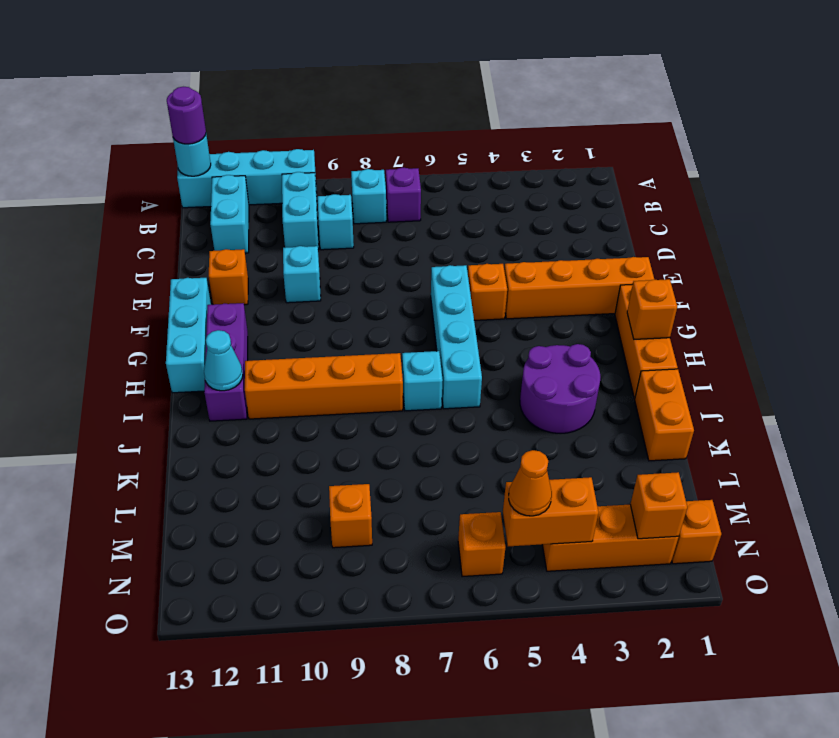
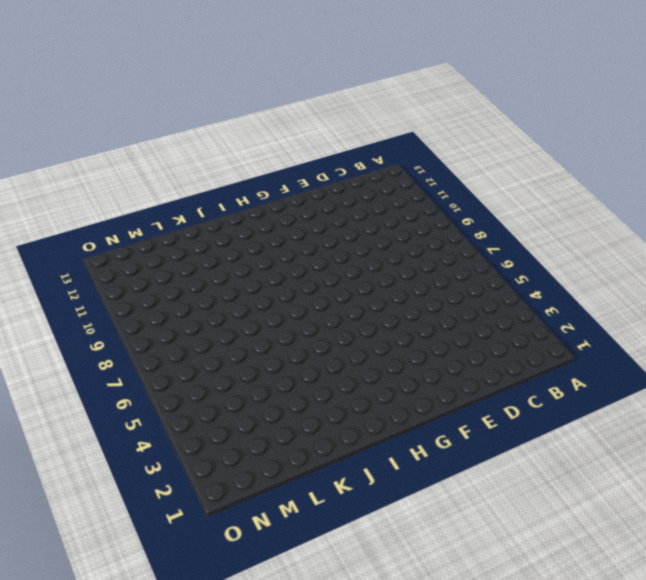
none -> cyan brick A10:A13 level 1
none -> purple brick B7 level 1
none -> cyan brick B8 level 1

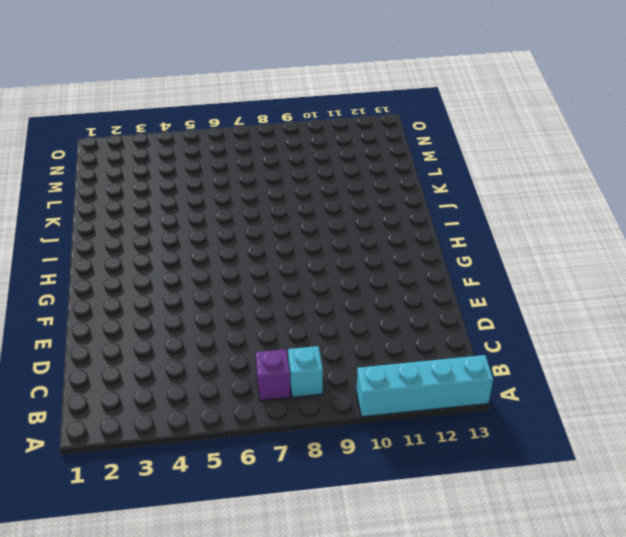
none -> cyan brick B10:C10 level 1
none -> cyan brick B12:C12 level 1
none -> cyan brick C9 level 1

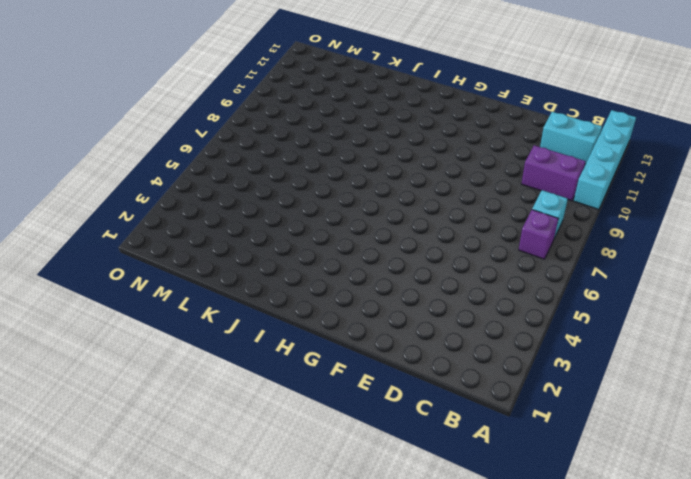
purple brick B10:C10 level 1 -> cyan brick B10:C10 level 1
none -> cyan brick C9 level 1
none -> cyan brick E10 level 1
none -> orange brick E12 level 1

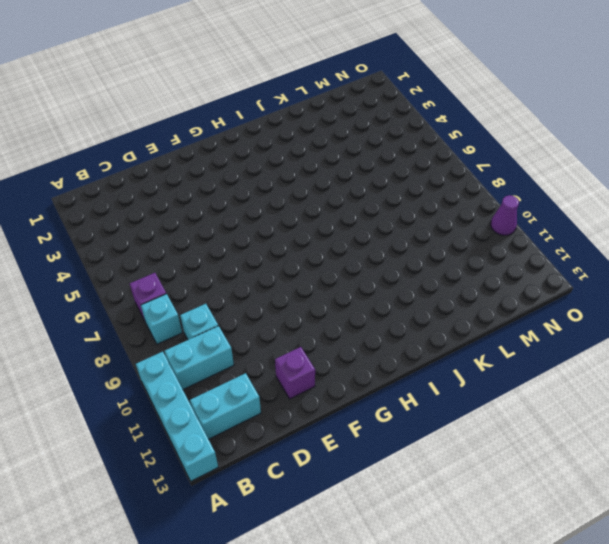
purple brick E12 level 1 -> orange brick E12 level 1
purple cone O10 level 1 -> none
none -> cyan brick E10 level 1
none -> orange brick F1:F4 level 1
none -> orange brick F5 level 1

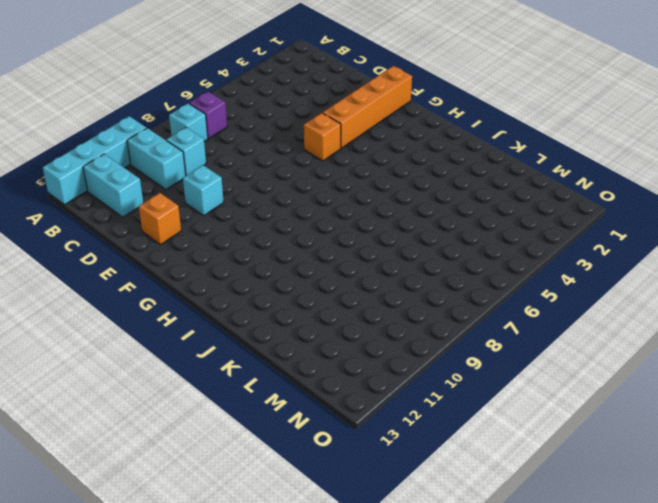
none -> cyan brick F6:I6 level 1
none -> cyan brick F13:H13 level 1
none -> orange brick G1:I1 level 1

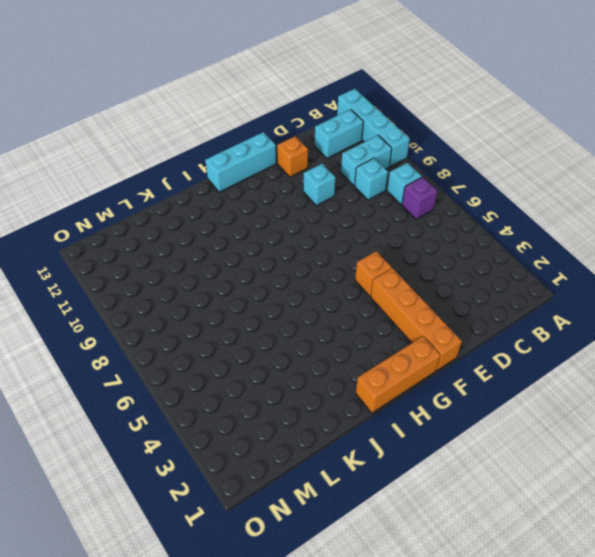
none -> cyan brick F6:I6 level 1
none -> purple brick G12:I12 level 1
none -> purple round brick I3:J4 level 1

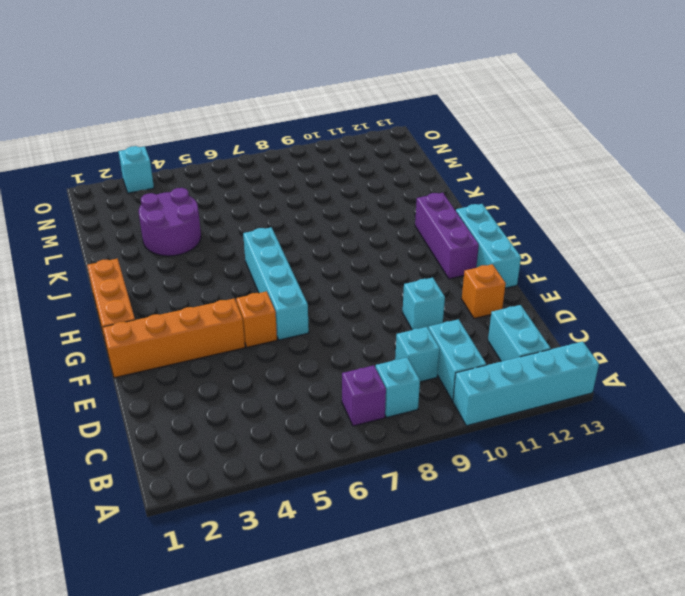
purple round brick K3:L4 level 1 -> purple round brick I3:J4 level 1
cyan brick O3 level 1 -> cyan brick I7 level 1
none -> orange brick I8:I11 level 1
none -> orange brick J1:K1 level 1
none -> orange brick M9 level 1

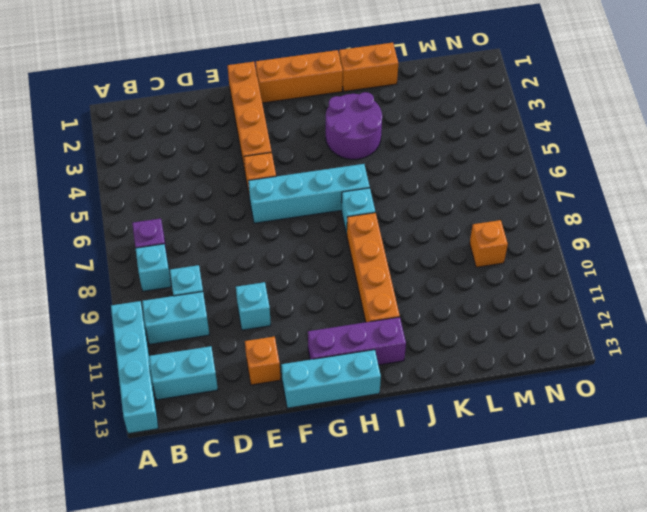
none -> orange brick N1 level 1
none -> orange brick N2:N4 level 1
none -> orange brick N6 level 1

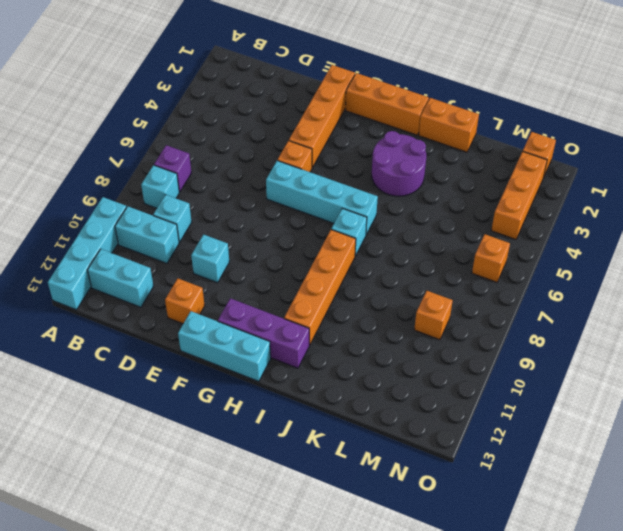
none -> cyan round brick A13 level 2
none -> orange brick H1 level 2
none -> cyan cone I12 level 2

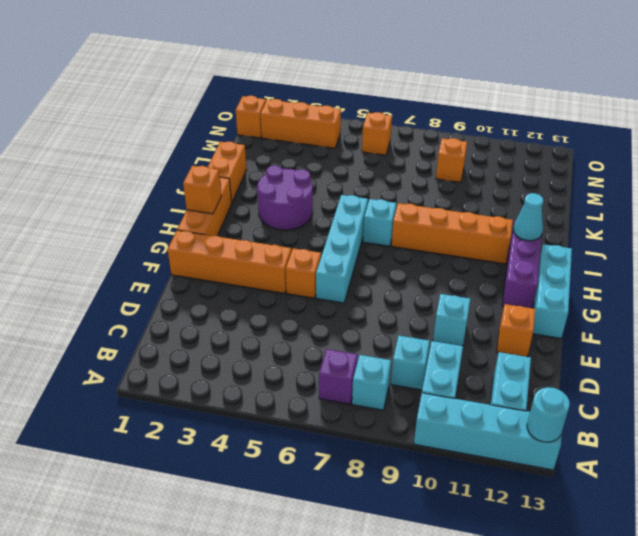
none -> orange brick N2 level 2
none -> orange brick N4:N5 level 2
none -> purple round brick A13 level 3

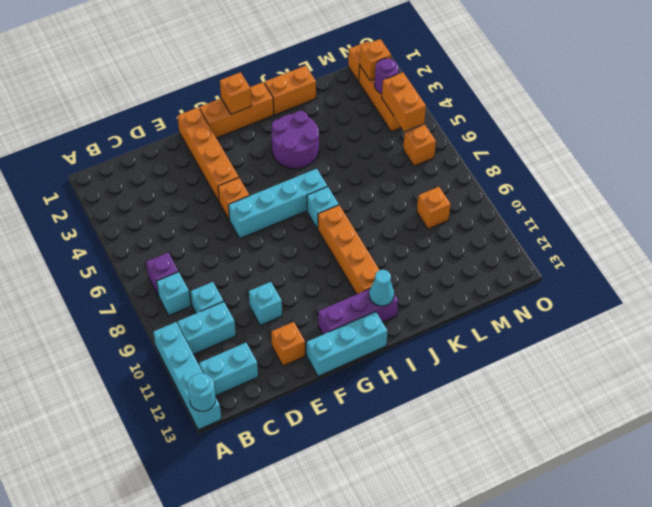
purple round brick N3 level 2 -> purple round brick A13 level 3
none -> orange cone N5 level 3

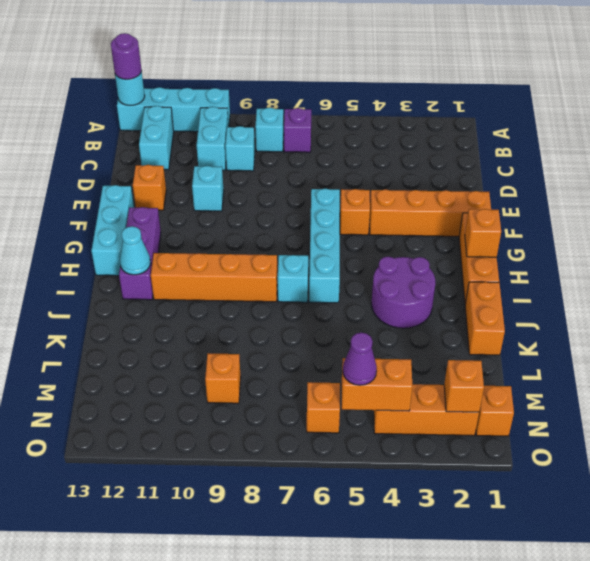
purple cone N5 level 3 -> orange cone N5 level 3

